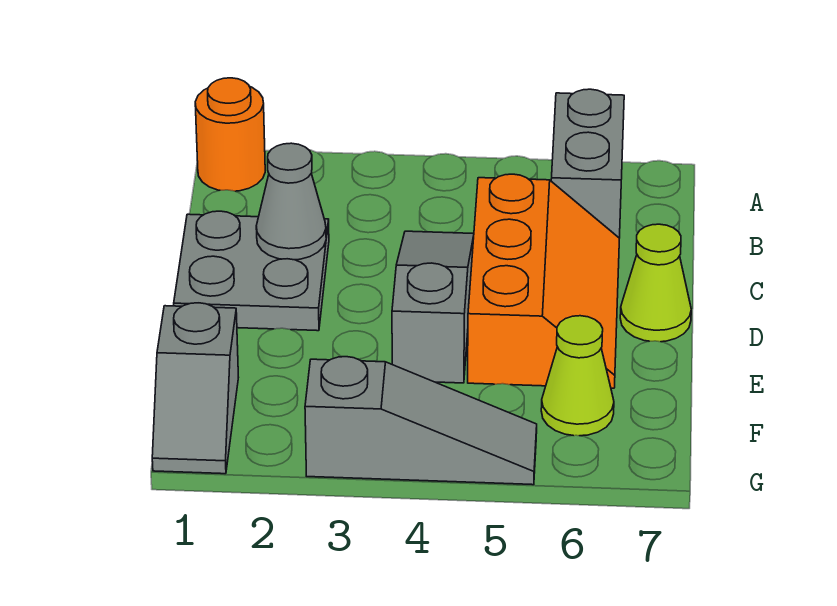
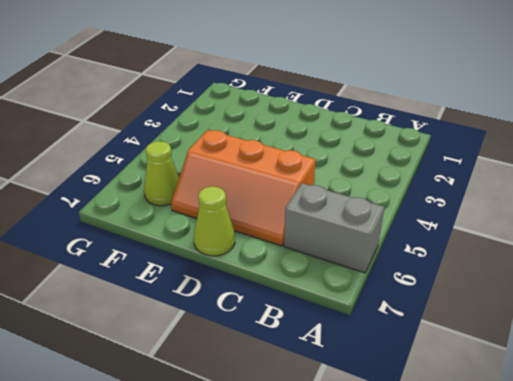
none -> orange round brick A1 level 1
none -> grey plate C1:D2 level 1

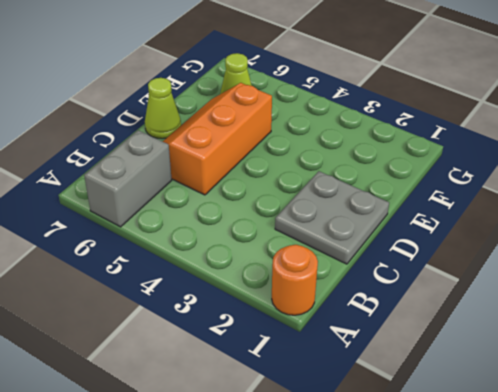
none -> grey slope C4:E4 level 1 top E
none -> grey slope F1:G1 level 1 top F

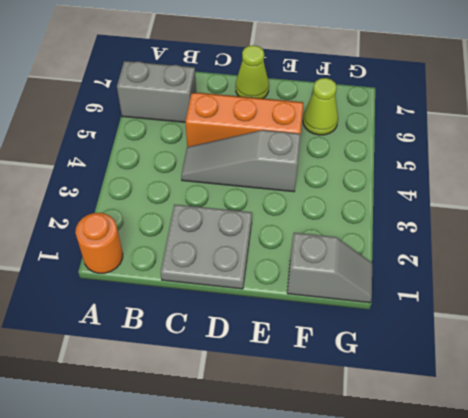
none -> grey slope G3:G5 level 1 top 3
none -> grey cone C2 level 2

